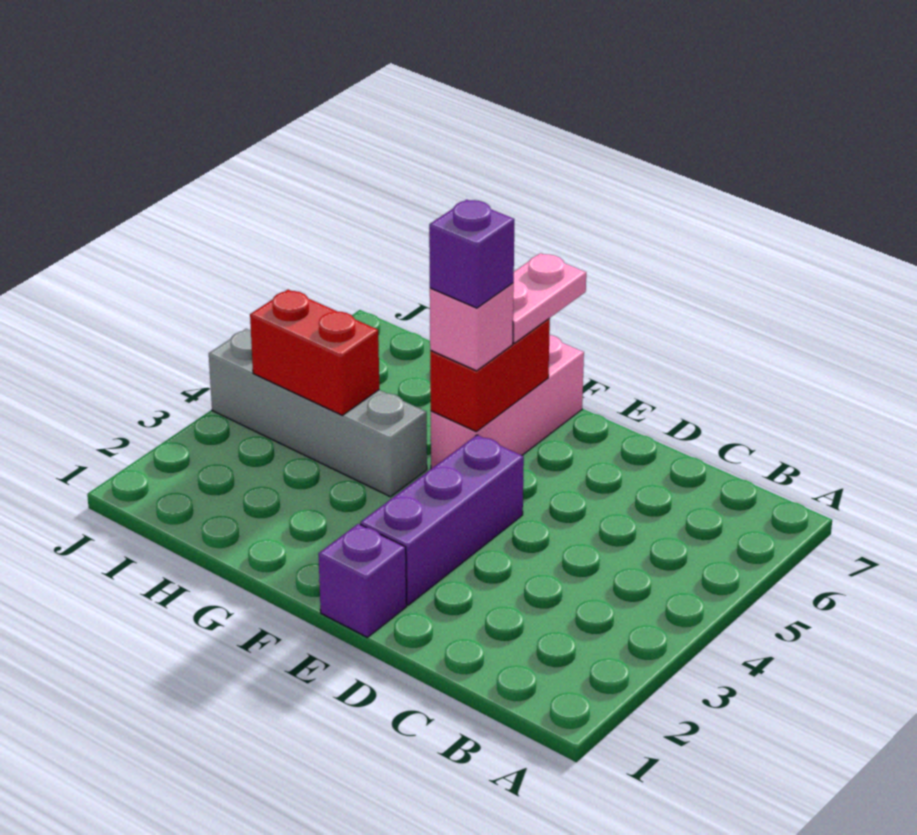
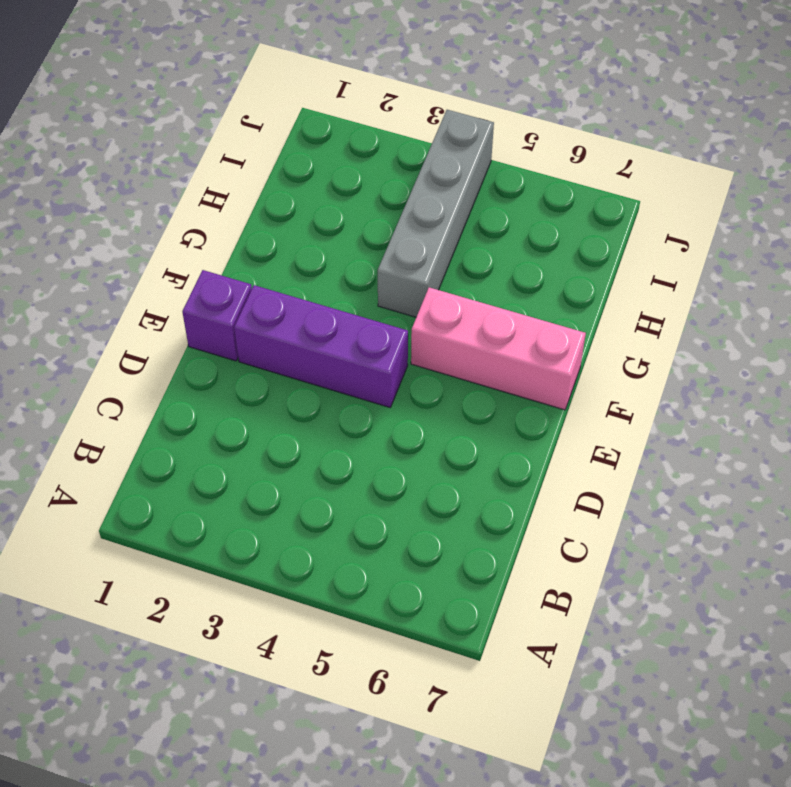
none -> red brick F5:F6 level 2
none -> red brick H4:I4 level 2

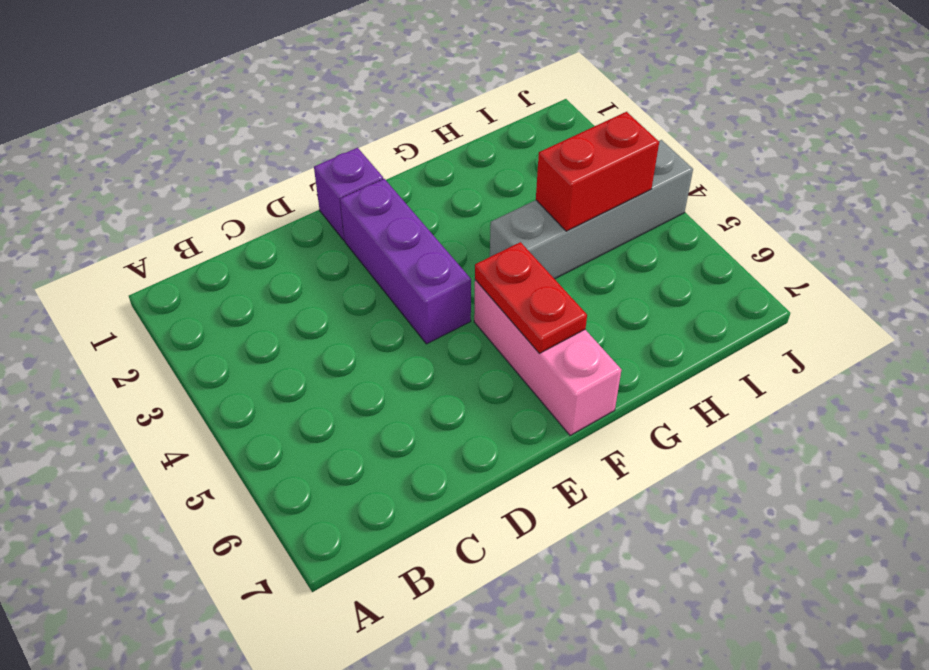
red plate F5:F6 level 2 -> red brick F5:F6 level 2
none -> pink brick F5 level 3
none -> pink plate F6:F7 level 3

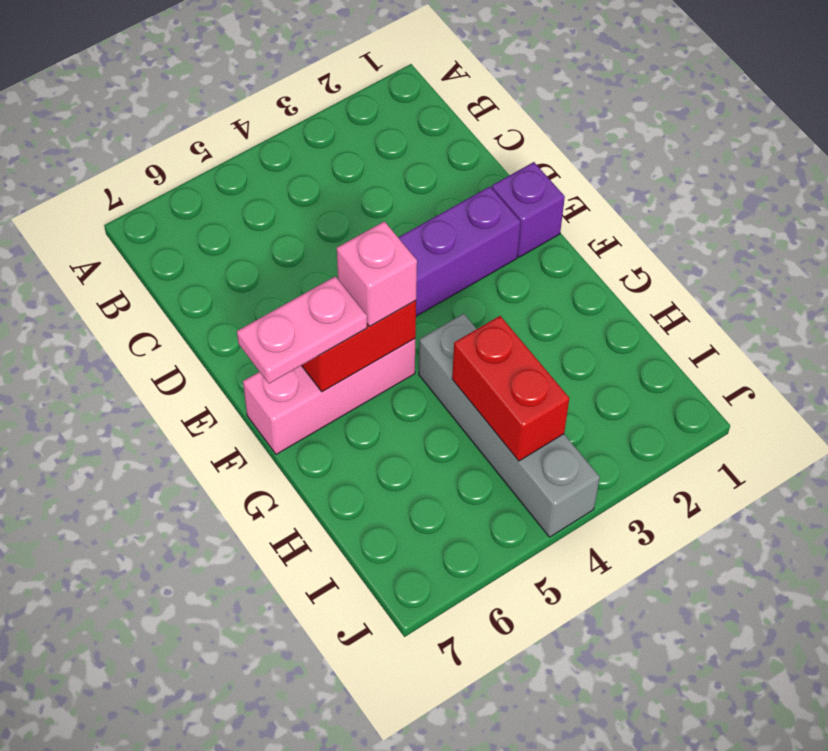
none -> purple brick F5 level 4

